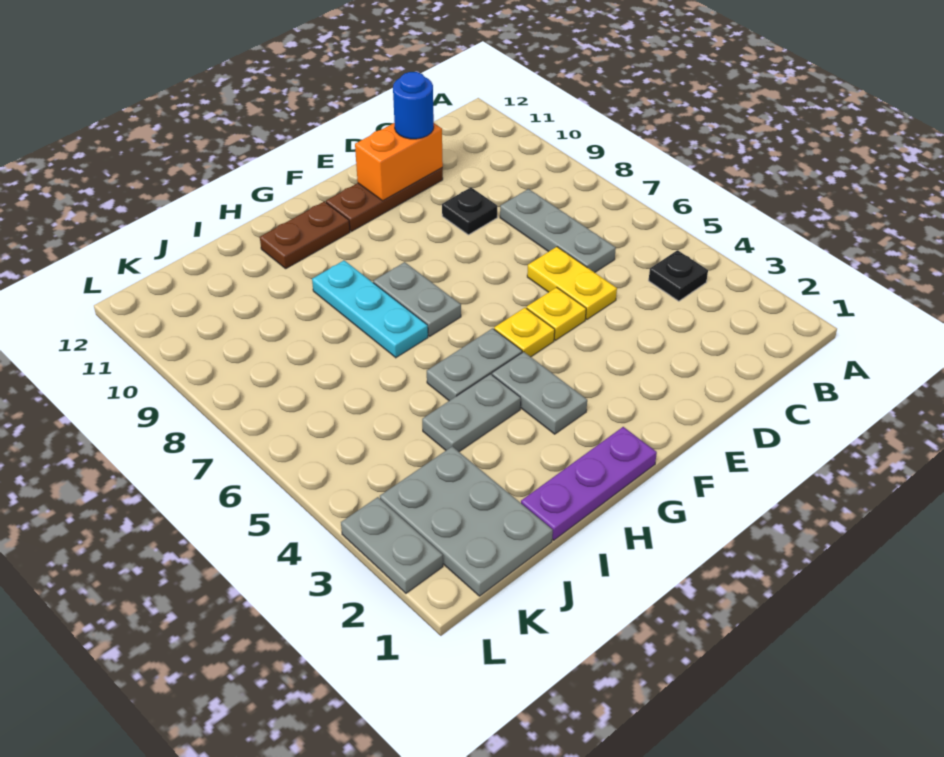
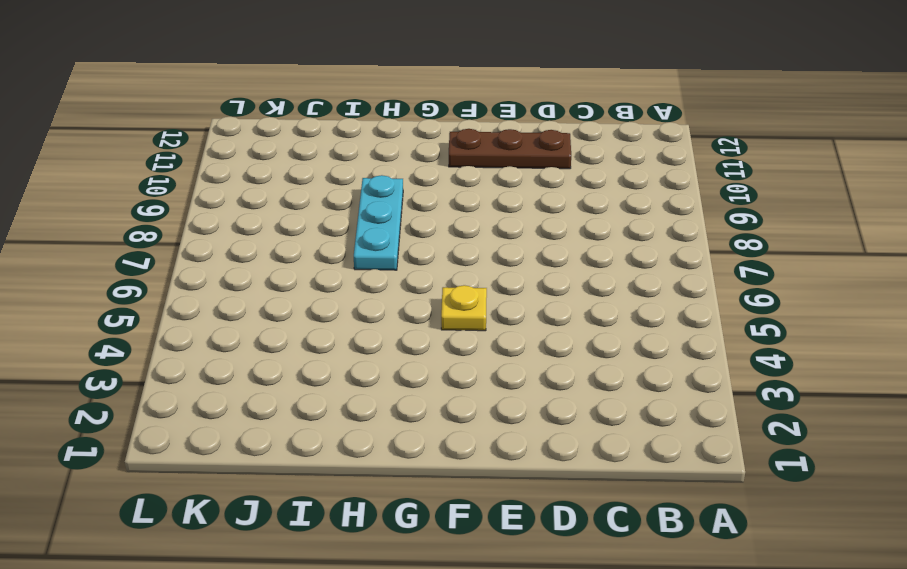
none -> black plate B4 level 1
none -> grey plate C6:C8 level 1
none -> yellow plate D5:D6 level 1

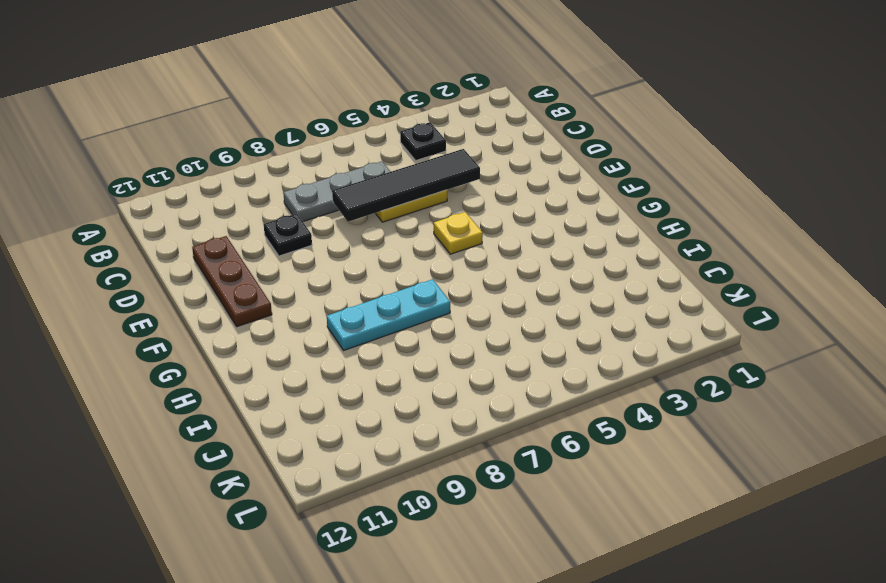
black tile D4:D7 level 2 -> none
none -> yellow plate E5 level 1
none -> purple plate G1:I1 level 1
none -> grey plate G3:G4 level 1

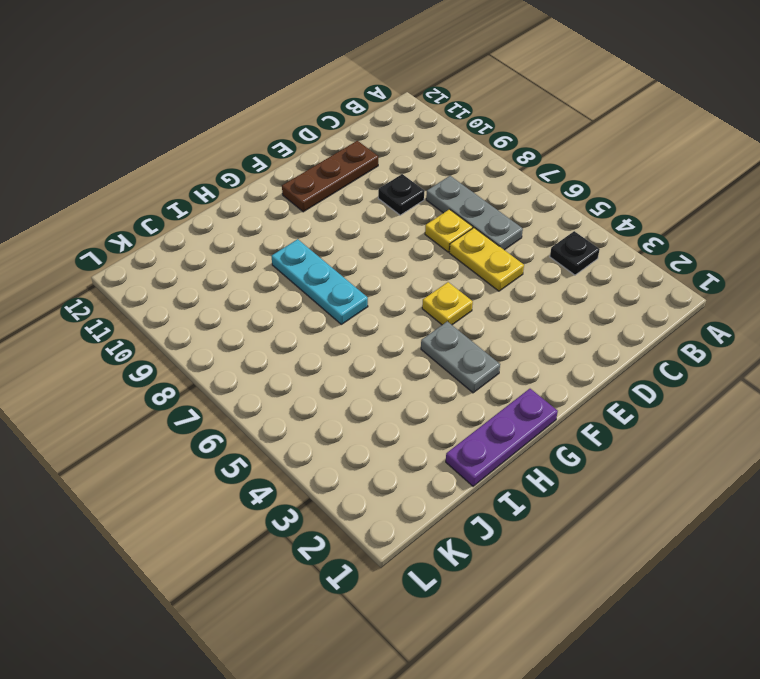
yellow plate D7 level 1 -> yellow plate E5 level 1
none -> grey plate G5:H5 level 1
none -> grey plate G7:G8 level 1
none -> brown plate G11:H11 level 1

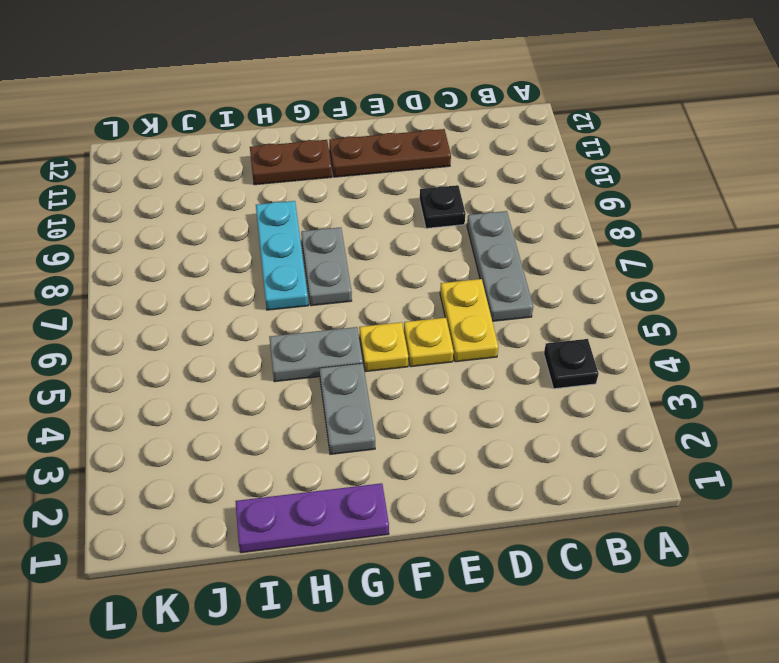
none -> grey plate H4:I4 level 1
none -> grey plate J1:K3 level 1
none -> grey plate L2:L3 level 1

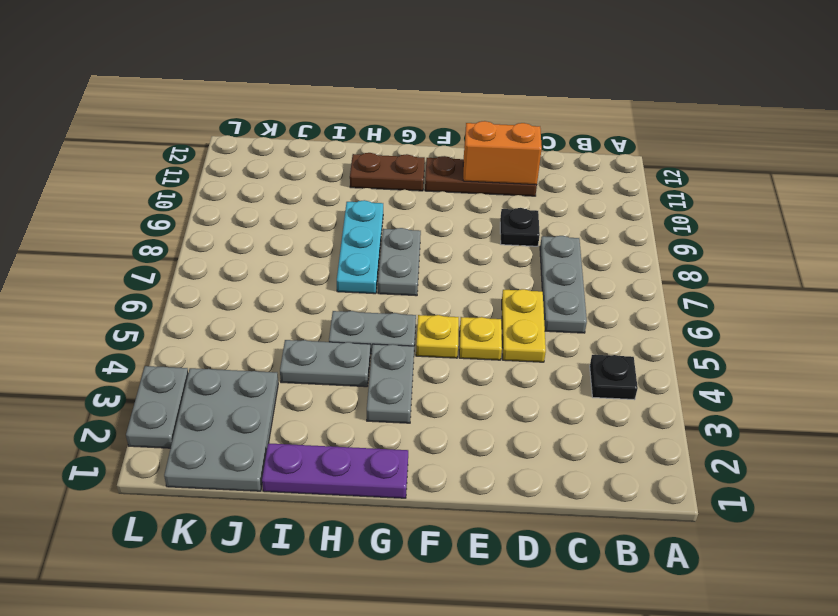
none -> blue round brick D11 level 3

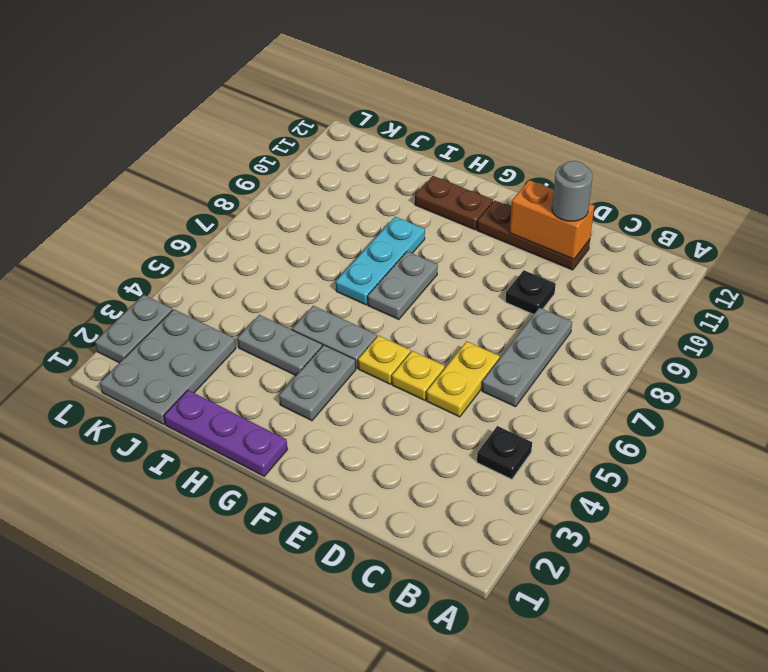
grey round brick D11 level 3 -> blue round brick D11 level 3

